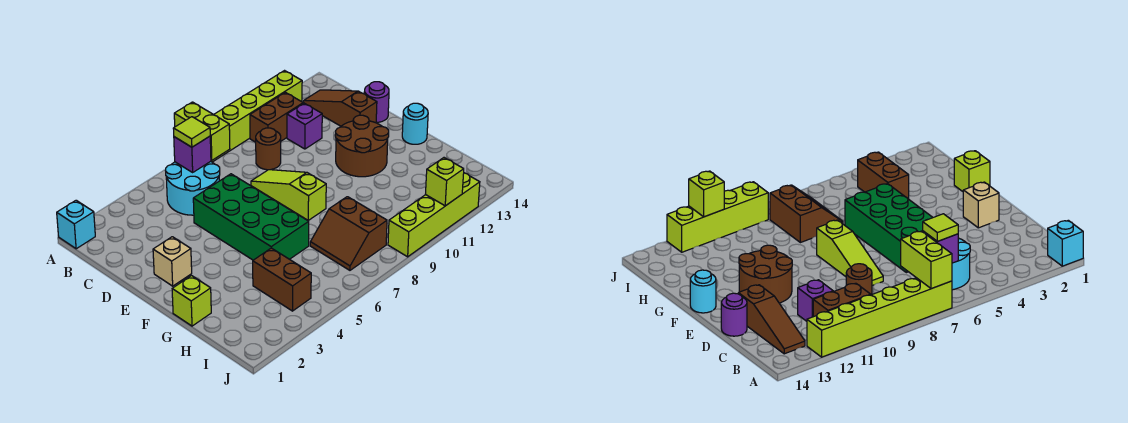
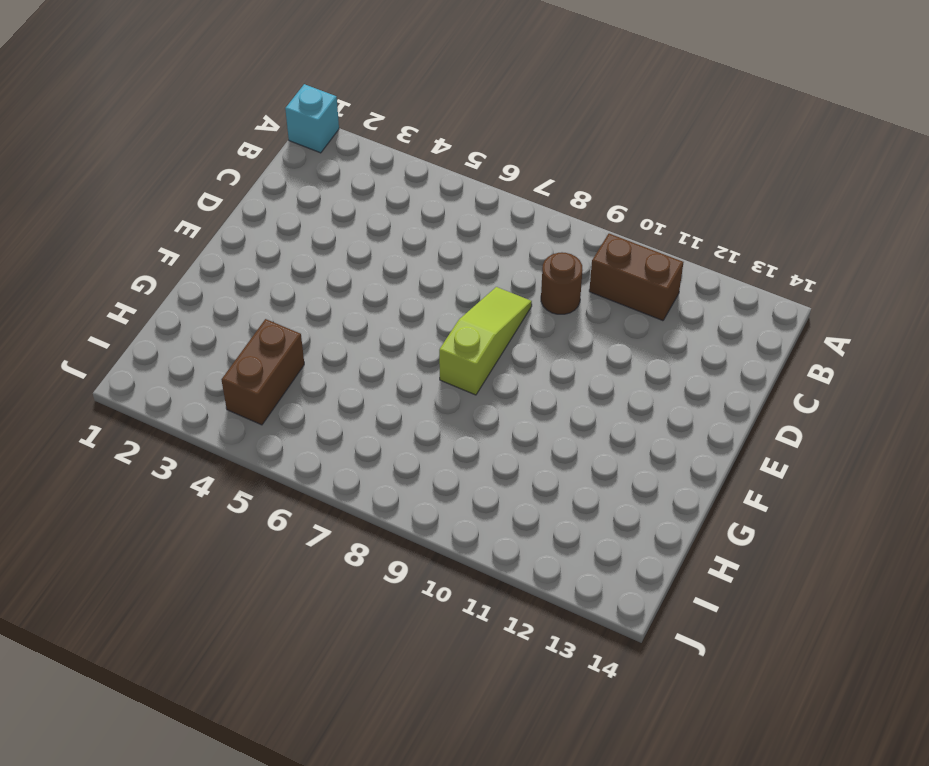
none -> lime brick A7:A12 level 1
none -> cyan round brick B5:C6 level 1
none -> brown slope B13:D13 level 1 top D

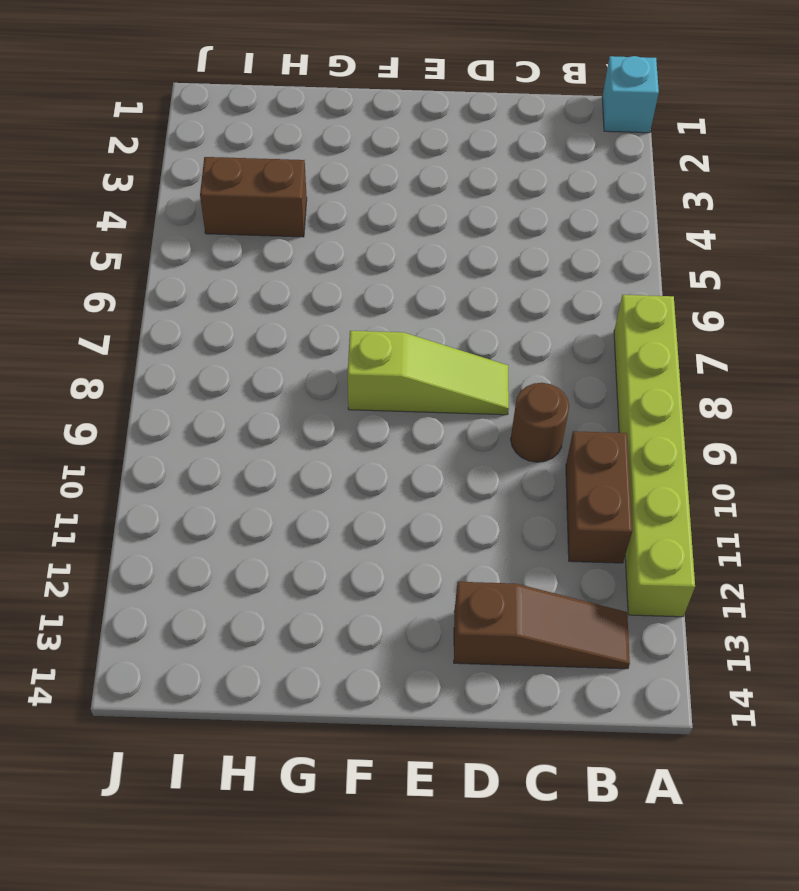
none -> cyan round brick B5:C6 level 1
none -> purple brick C11 level 1
none -> green brick D5:G6 level 1

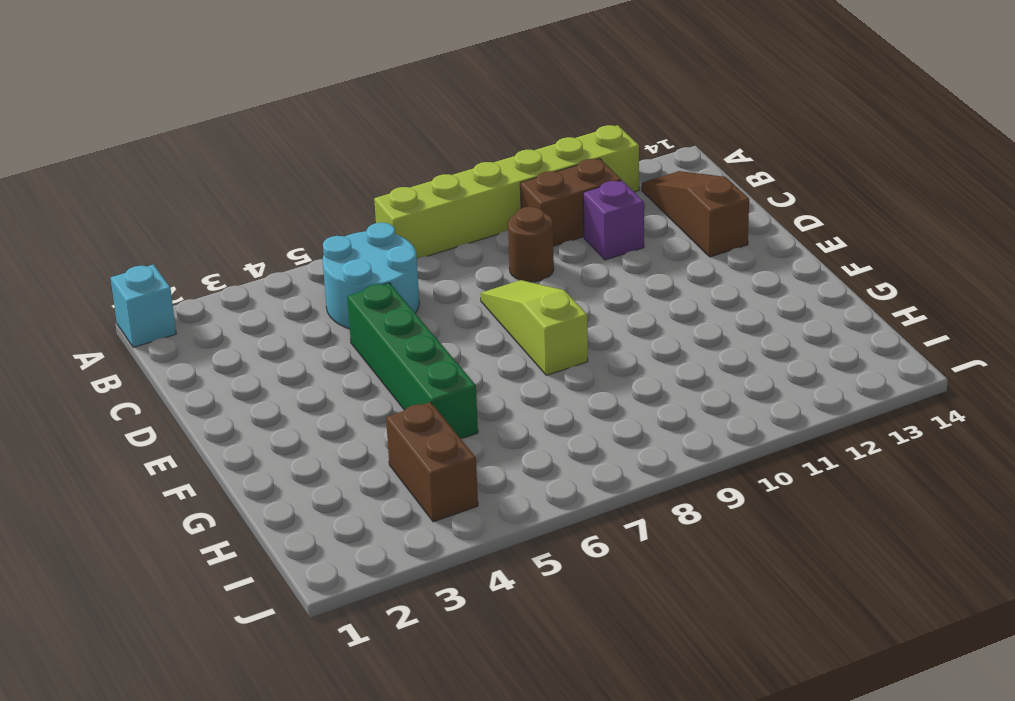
green brick D5:G5 level 1 -> green brick D5:G6 level 1
none -> purple round brick D14 level 1
none -> tan brick E2 level 1
none -> brown round brick E11:F12 level 1

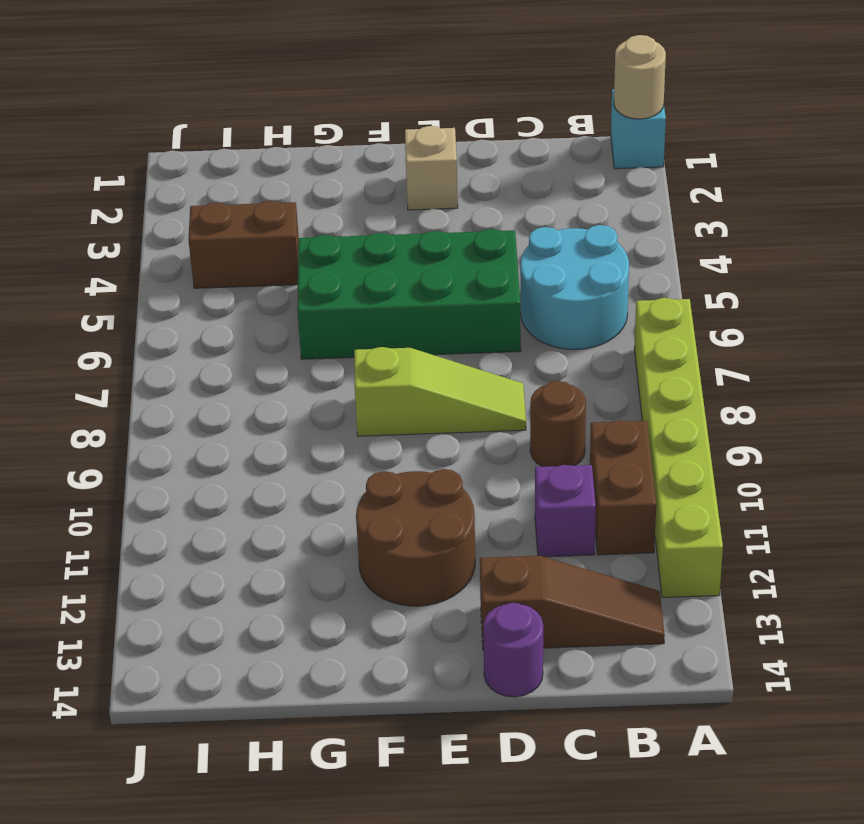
tan round brick A1 level 2 -> none
none -> cyan round brick F14 level 1
none -> lime brick G1 level 1
none -> brown slope H7:I8 level 1 top 8

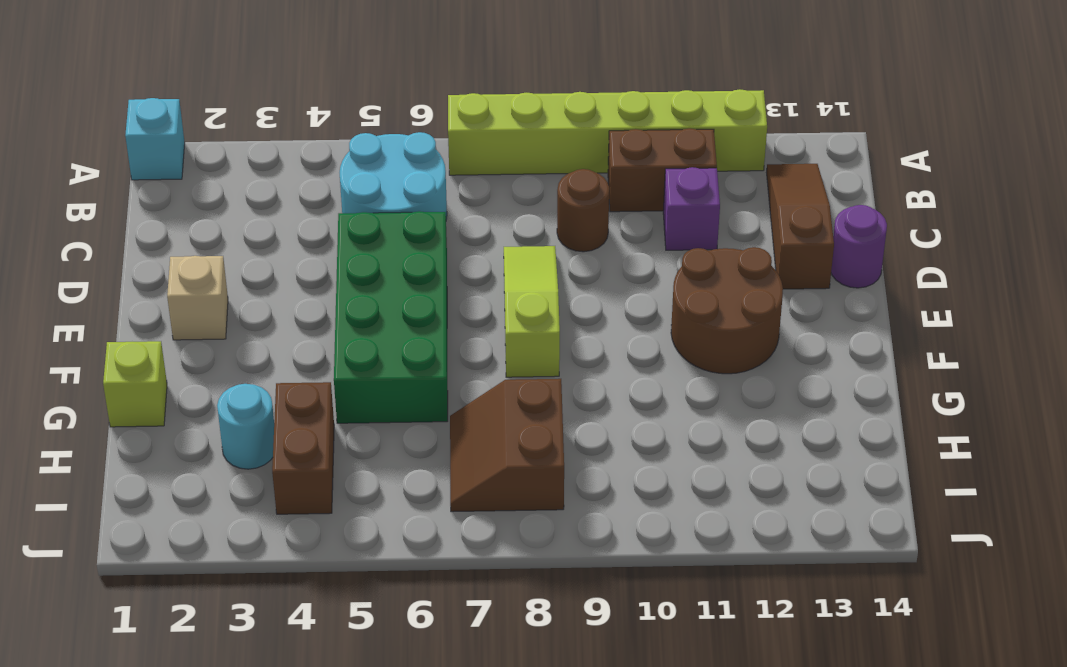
cyan round brick H3 level 1 -> cyan round brick F14 level 1
none -> lime brick J9:J12 level 1
none -> lime brick A7:B7 level 2
none -> purple brick B6 level 2

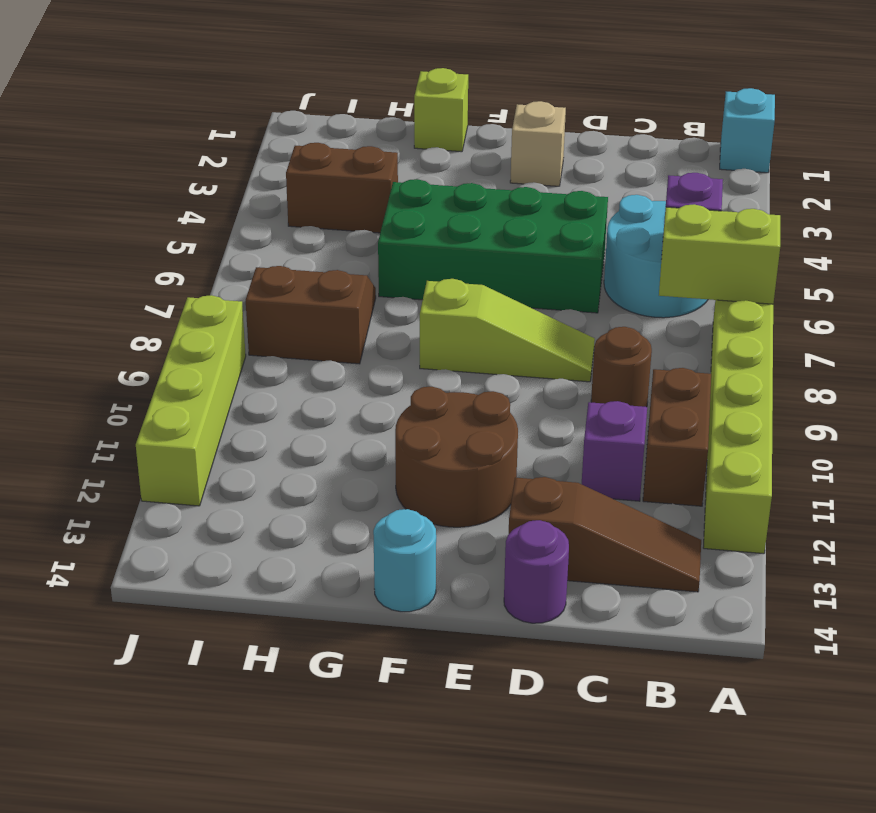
none -> lime brick J11 level 2
none -> lime tile B6 level 3

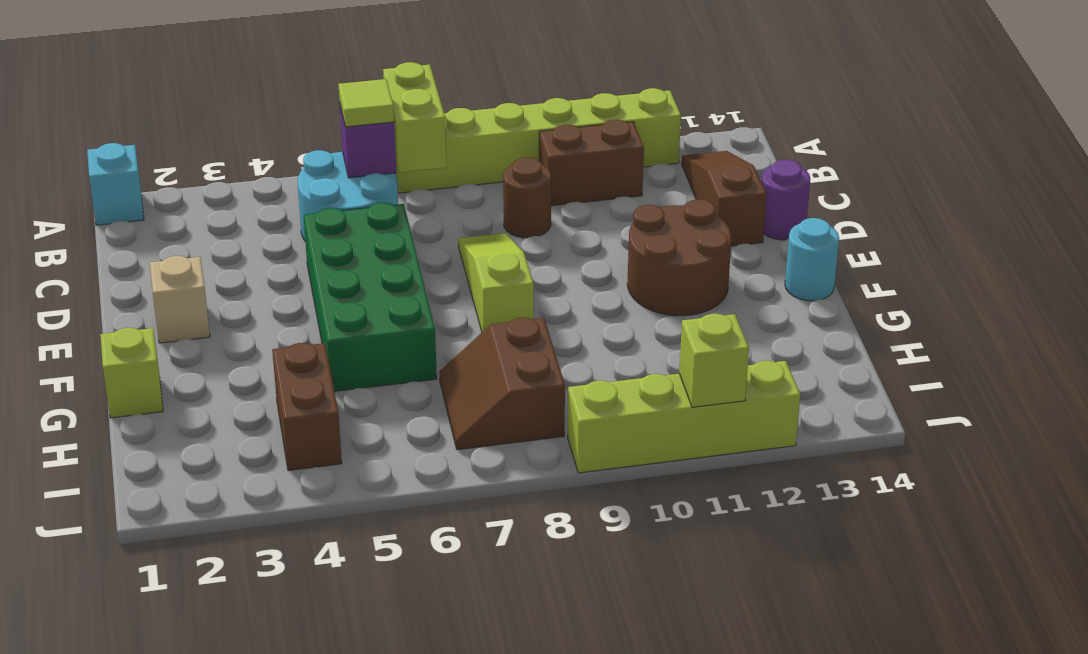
none -> purple brick C11 level 1

